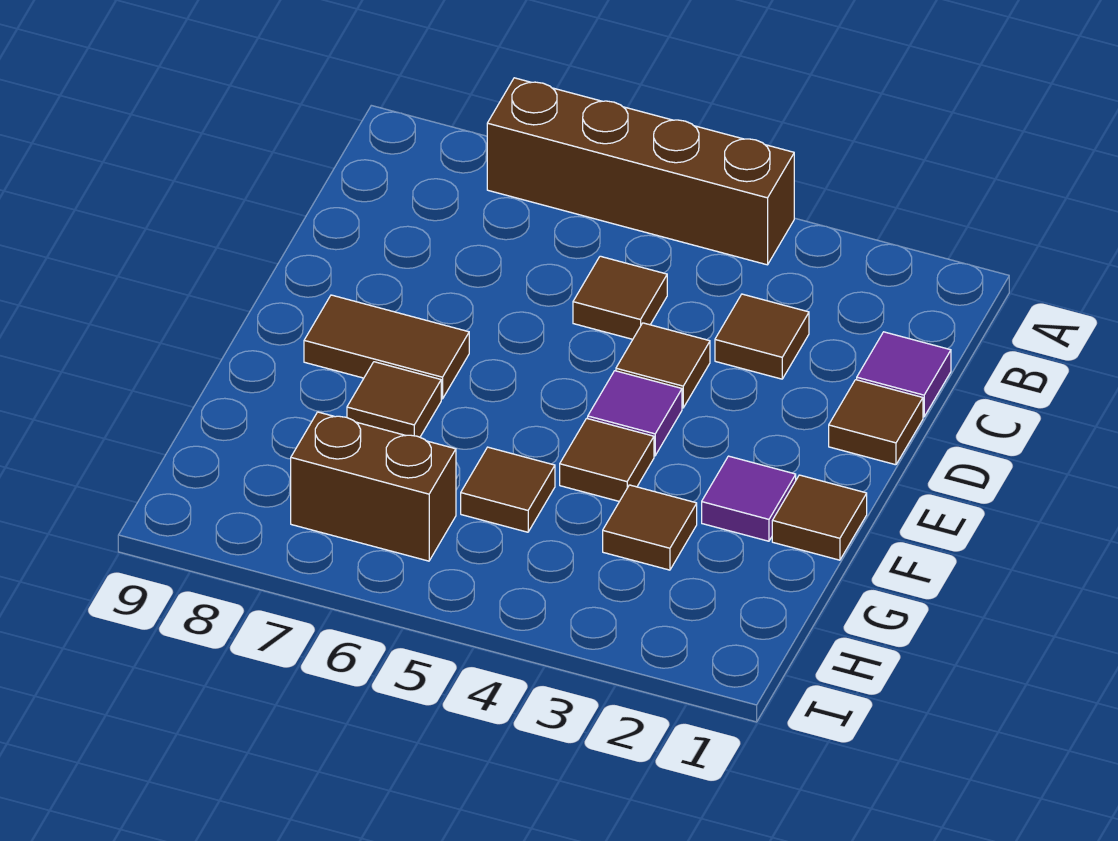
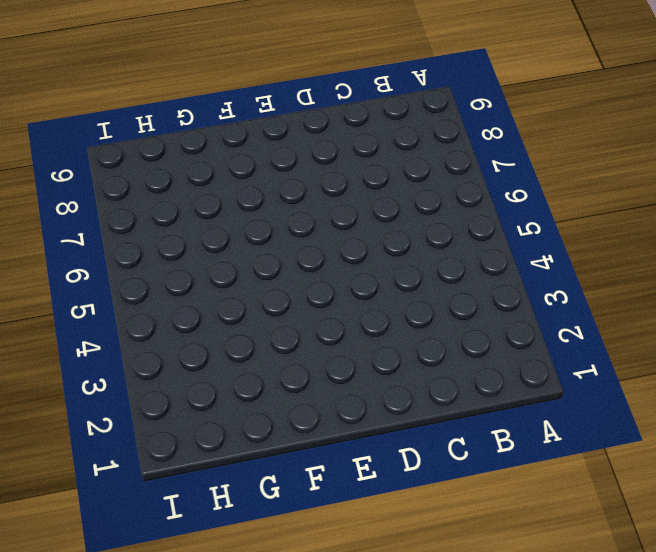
none -> brown brick A4:A7 level 1
none -> purple tile C1 level 1
none -> brown tile C3 level 1

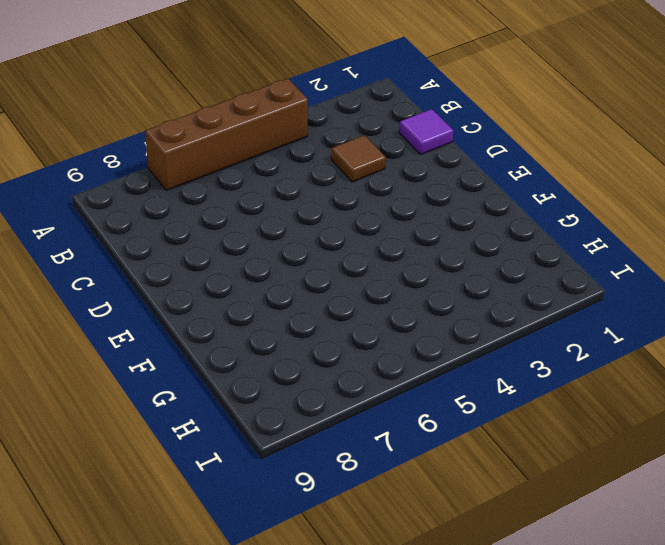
none -> brown tile C5 level 1
none -> brown tile D1 level 1
none -> brown tile D4 level 1

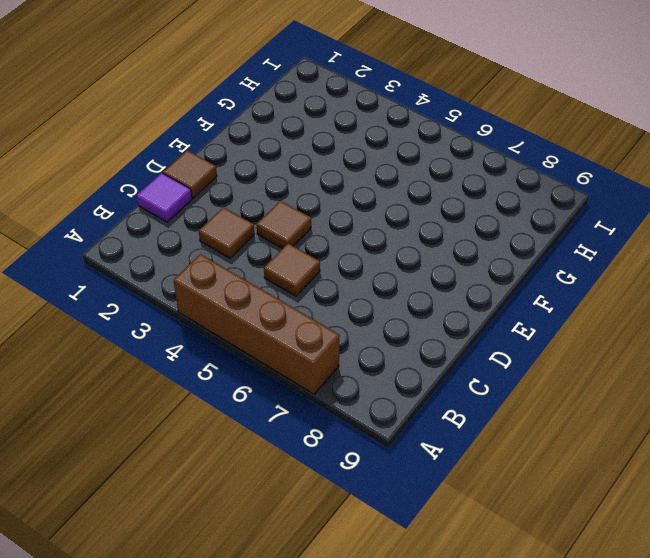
none -> purple tile E4 level 1
none -> brown tile E7:E8 level 1
none -> brown tile F1 level 1

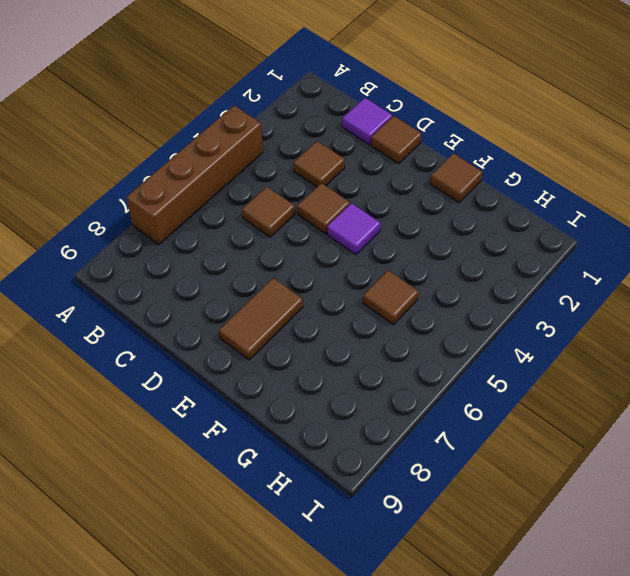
none -> purple tile F2 level 1
none -> brown tile F4 level 1
none -> brown tile F7 level 1

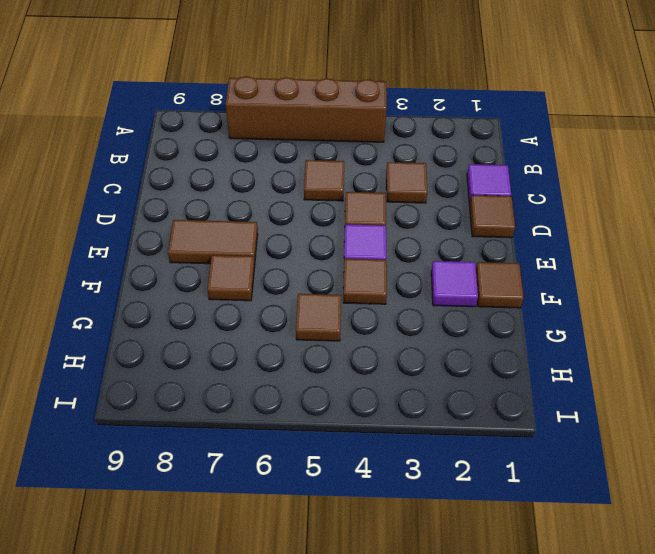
none -> brown tile G3 level 1
none -> brown brick H6:H7 level 1

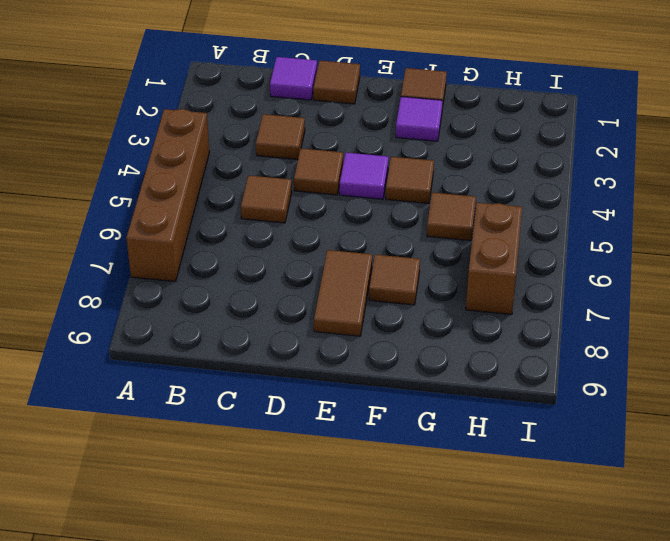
none -> brown tile G3 level 1

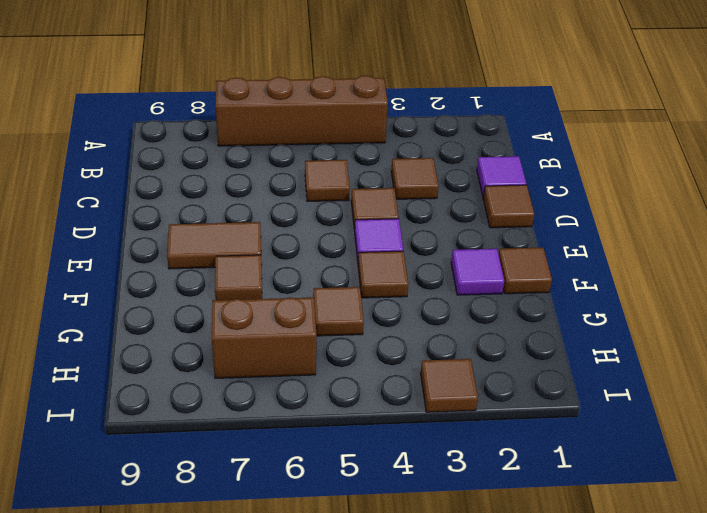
brown tile I3 level 1 -> brown tile G3 level 1

